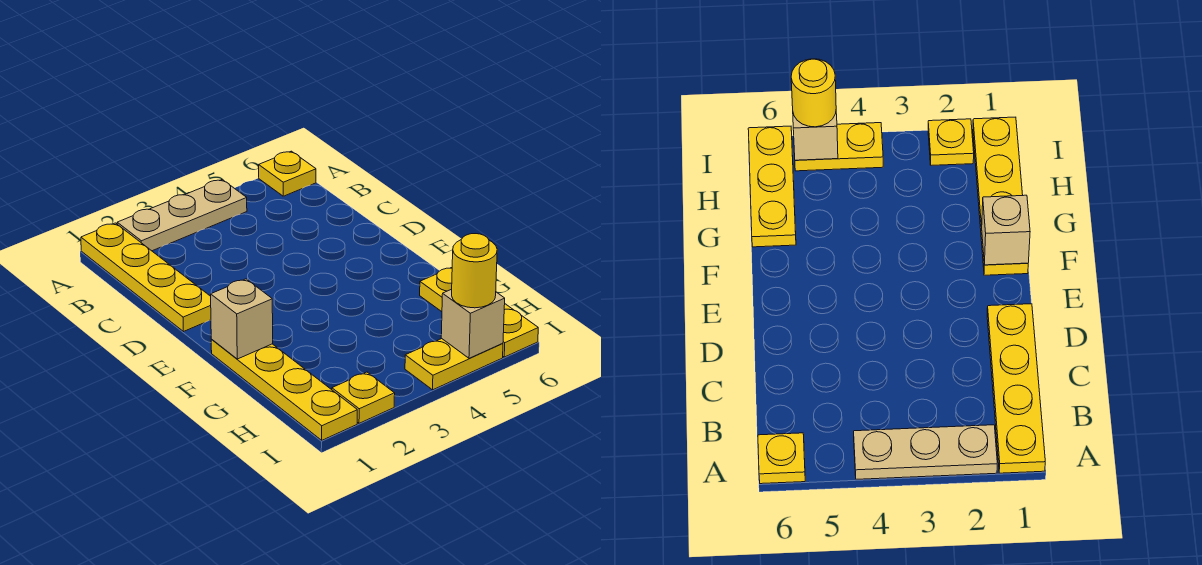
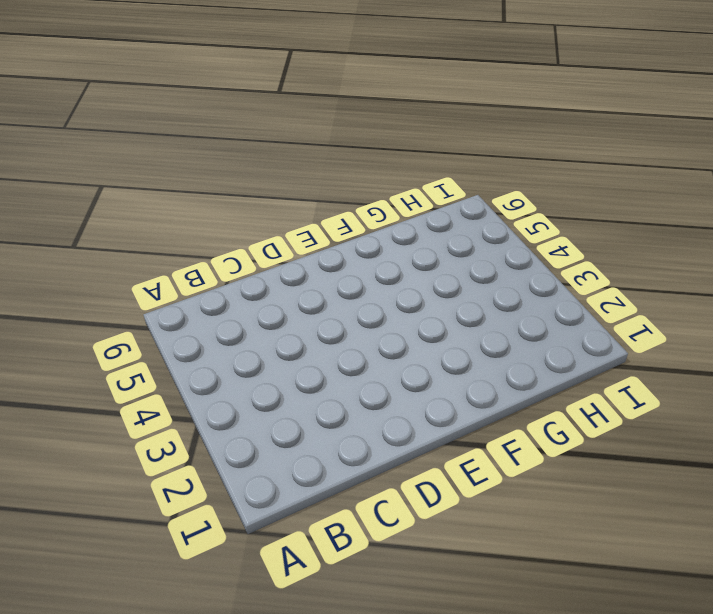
none -> yellow plate A1:D1 level 1
none -> tan plate A2:A4 level 1

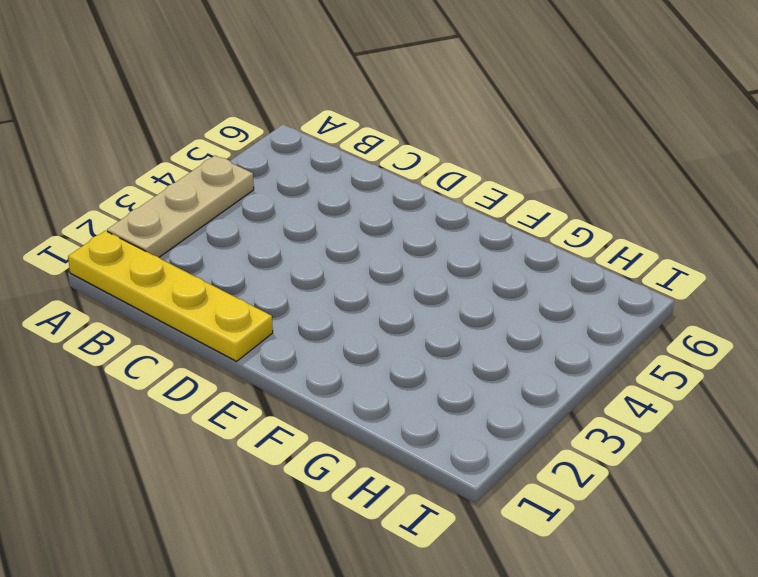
none -> yellow plate A6 level 1
none -> yellow plate F1:I1 level 1

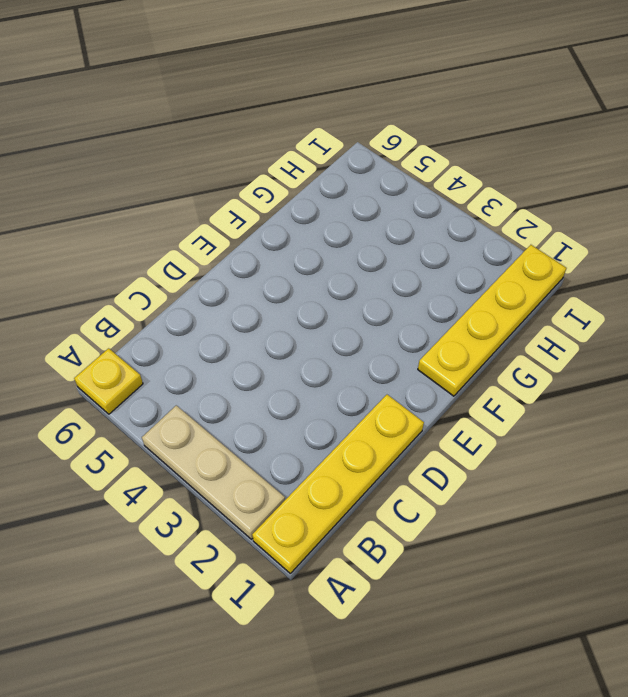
none -> yellow plate G6:I6 level 1
none -> yellow plate I2 level 1

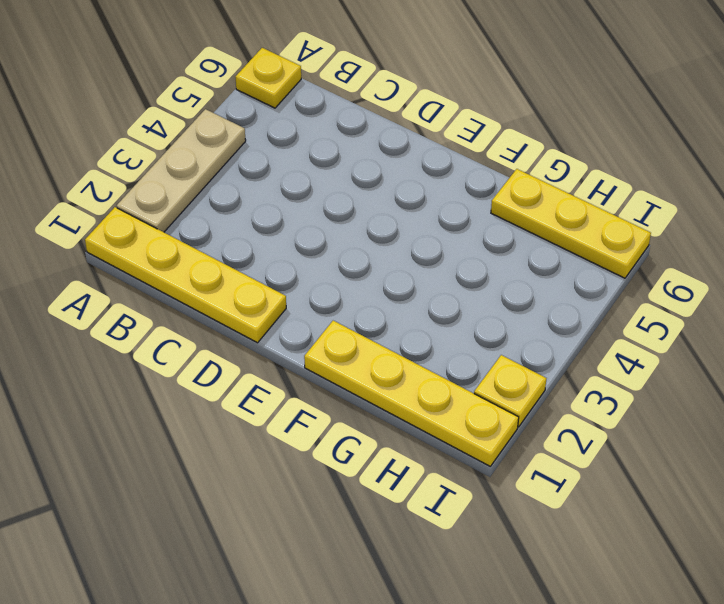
none -> yellow plate I4:I5 level 1
none -> tan brick F1 level 2

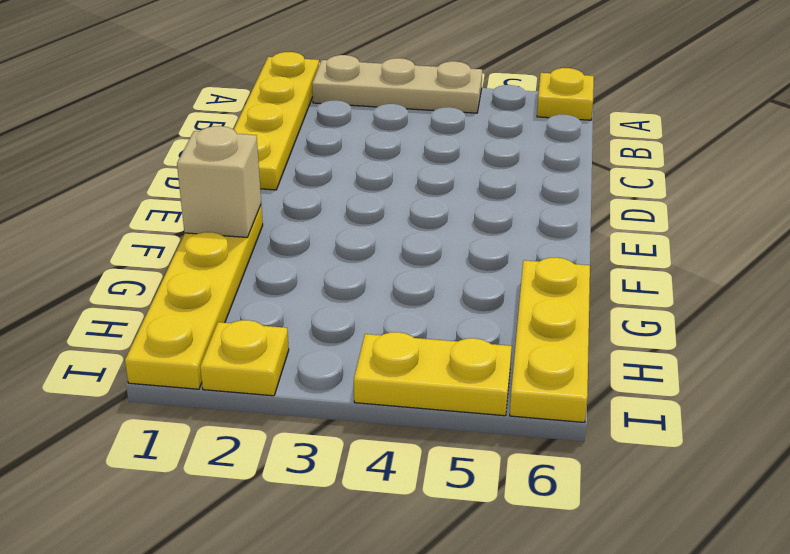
none -> tan brick I5 level 2
none -> yellow round brick I5 level 3

